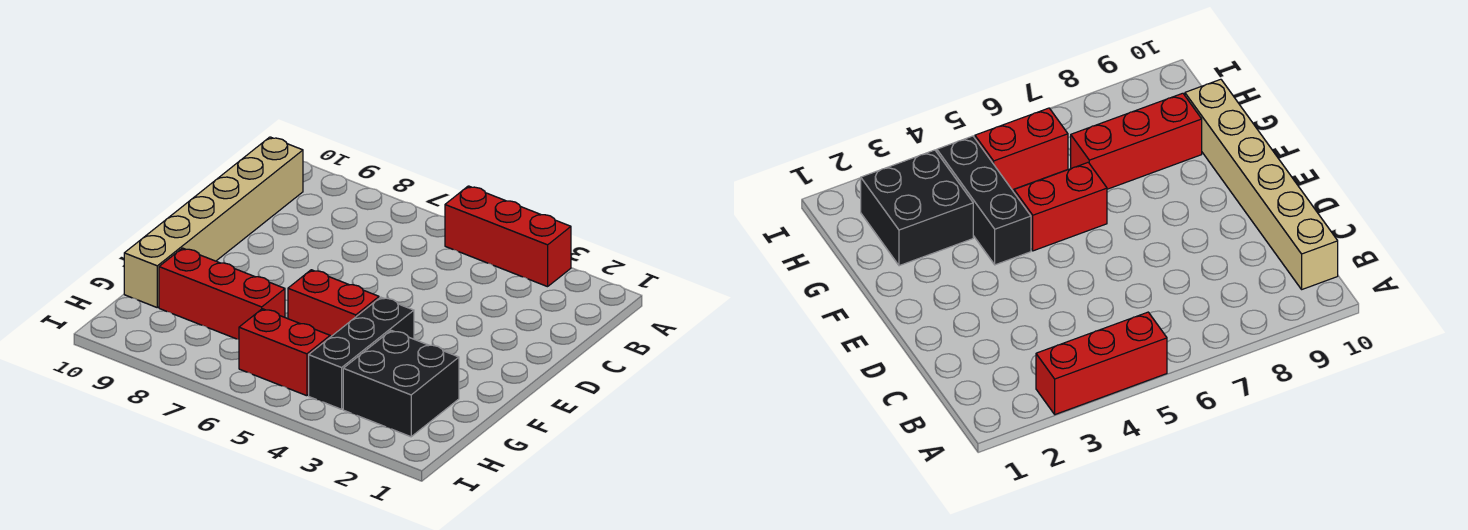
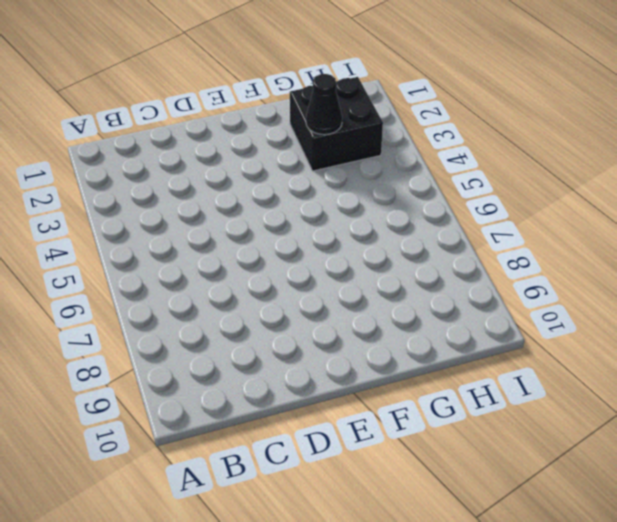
black cone G3 level 2 -> none
none -> red brick A3:A5 level 1
none -> tan brick B10:G10 level 1

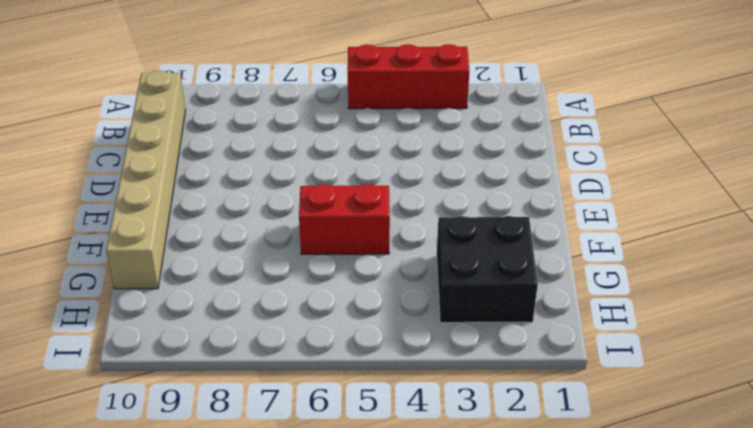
none -> black brick F4:H4 level 1
none -> red brick G7:G9 level 1

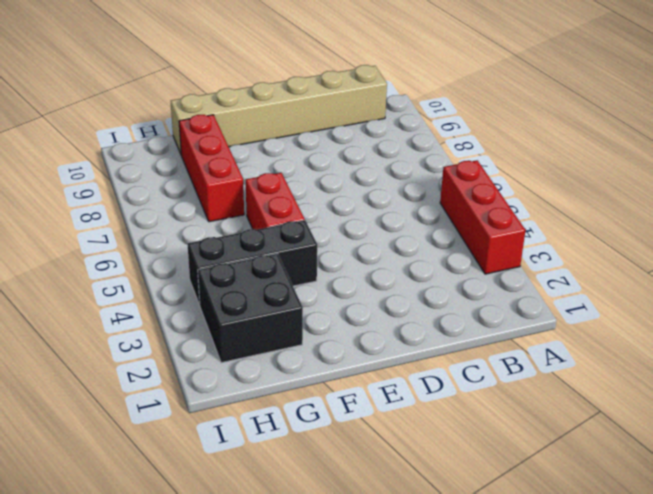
none -> red brick H5:H6 level 1

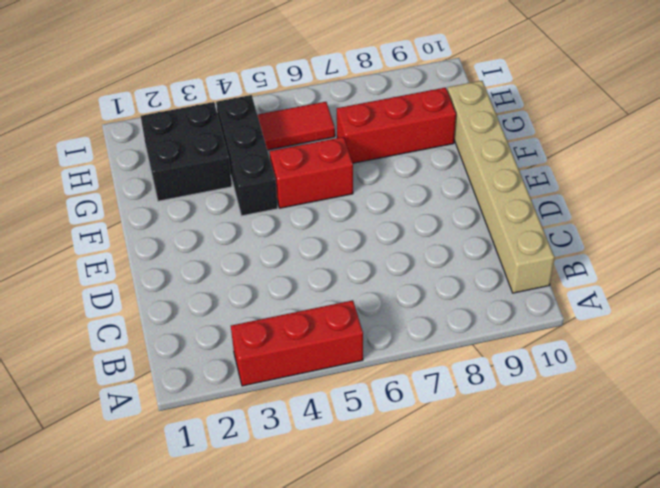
red tile H5:H6 level 1 -> red brick H5:H6 level 1

